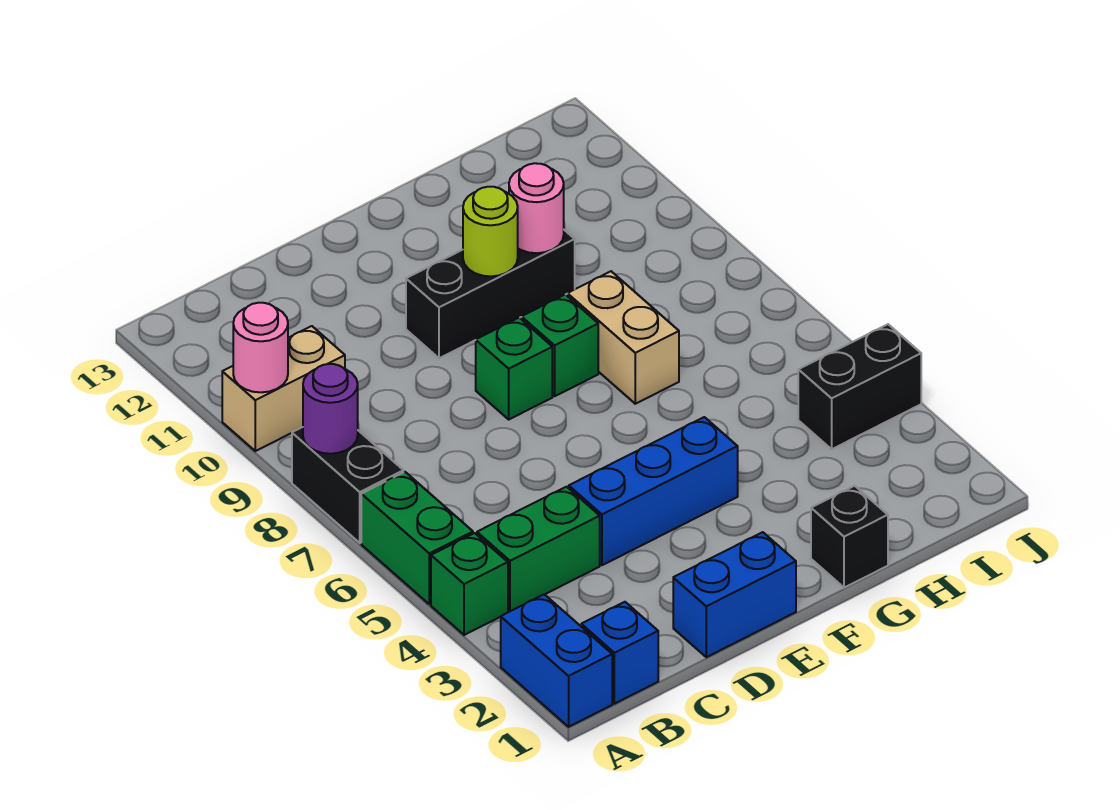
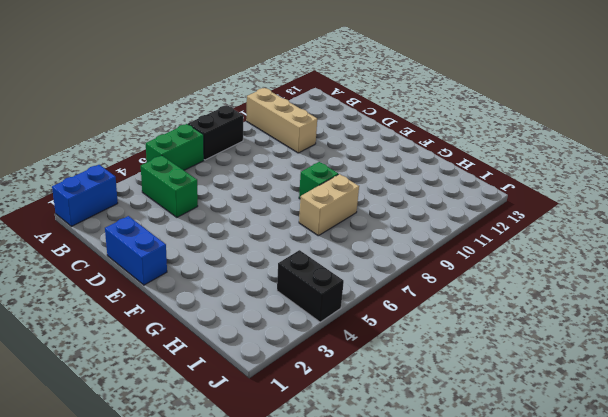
tan brick A10:C10 level 1 -> tan brick A10:B10 level 1
none -> green brick A4 level 1
none -> blue brick B1 level 1
none -> blue brick D4:F4 level 1

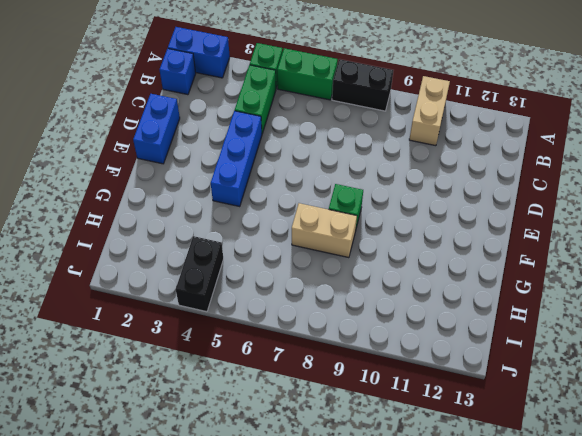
none -> green brick E8 level 1
none -> black brick E10:G10 level 1
none -> black brick G1 level 1

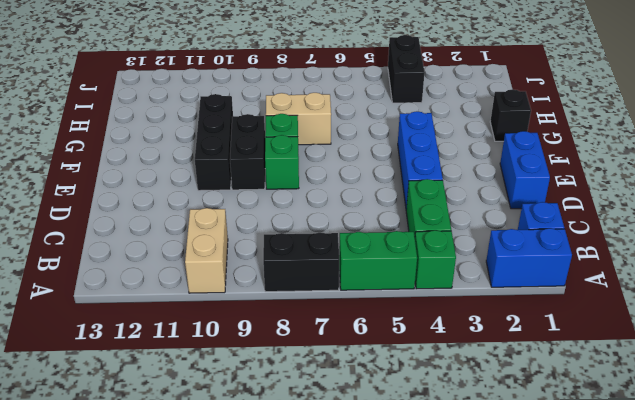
black brick E9:F9 level 1 -> none
none -> purple round brick A8 level 2
none -> pink round brick A10 level 2
none -> lime round brick F10 level 2

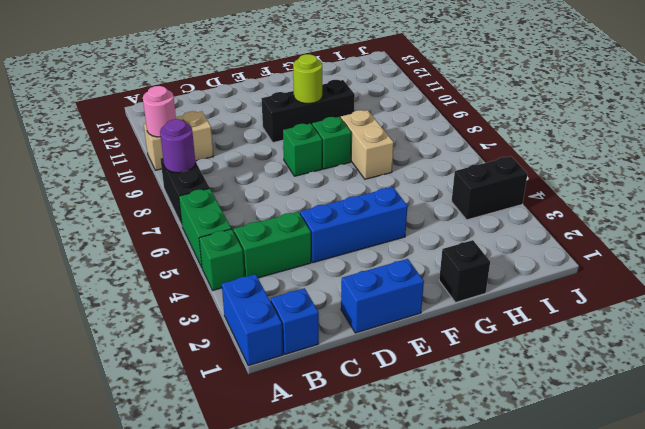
none -> pink round brick G10 level 2

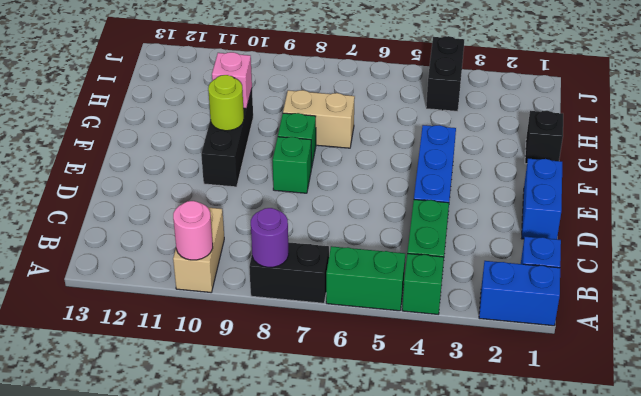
pink brick G10 level 2 -> pink round brick G10 level 2

